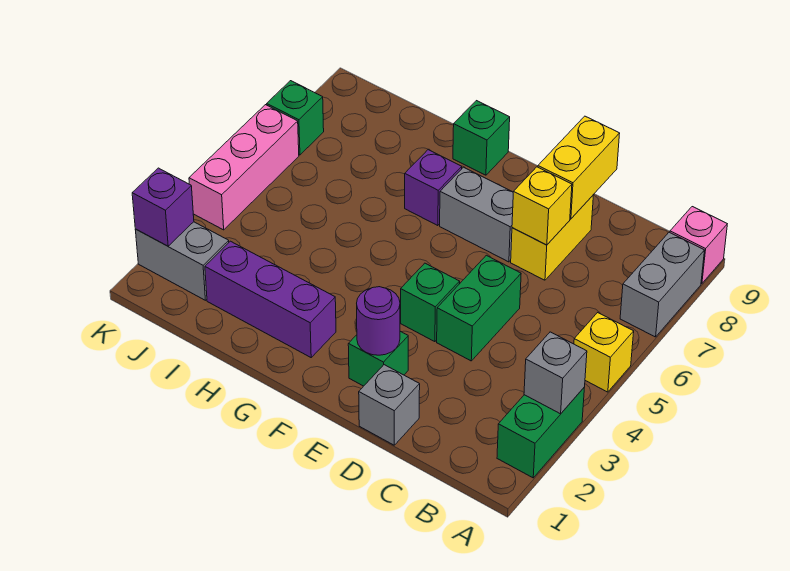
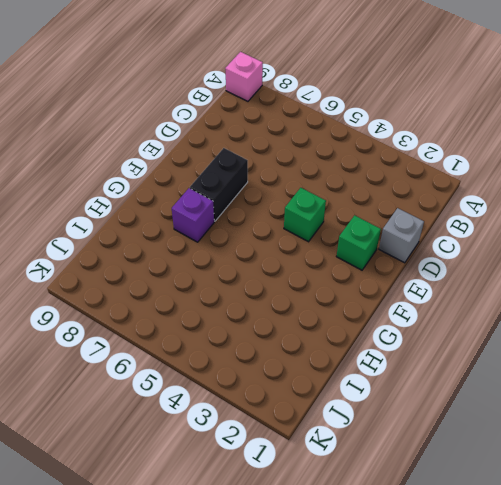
black brick E7:F7 level 1 -> grey brick E7:F7 level 1
none -> green brick A2:A3 level 1
none -> yellow brick A5 level 1
none -> grey brick A7:A8 level 1

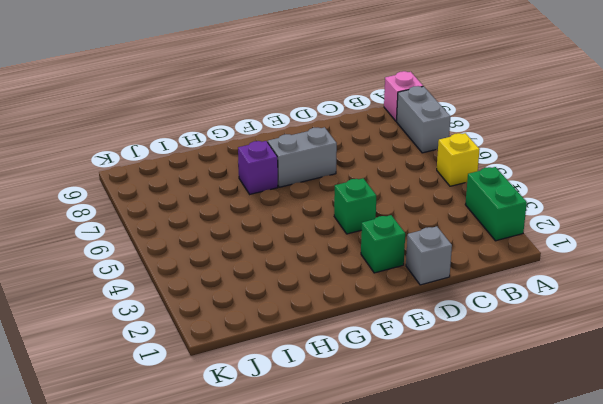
none -> green brick D4:D5 level 1
none -> yellow brick D7:D8 level 1
none -> purple brick G2:I2 level 1

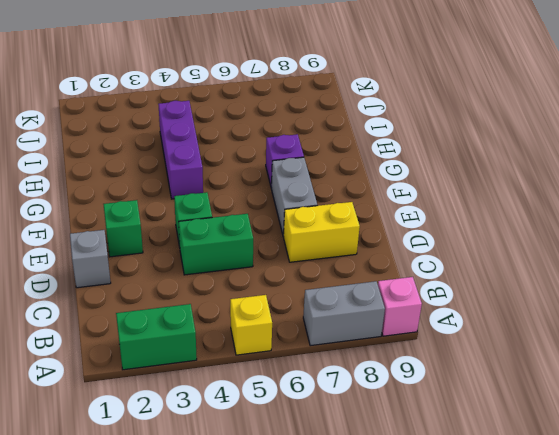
purple brick G4:I4 level 1 -> purple brick G2:I2 level 1
none -> green brick G9 level 1
none -> grey brick J2:K2 level 1
none -> pink brick K4:K6 level 1

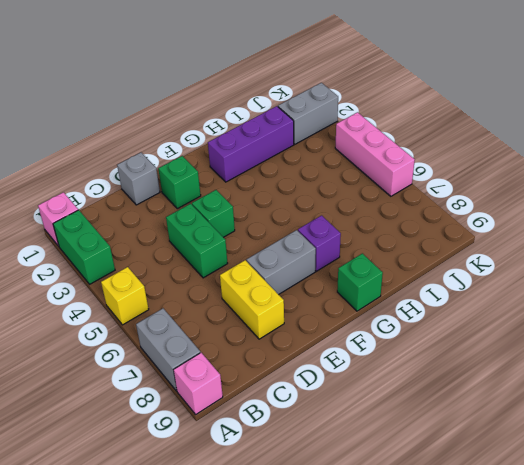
pink brick A1 level 1 -> none
none -> green brick K7 level 1
none -> grey brick A3 level 2
none -> yellow brick D7 level 2

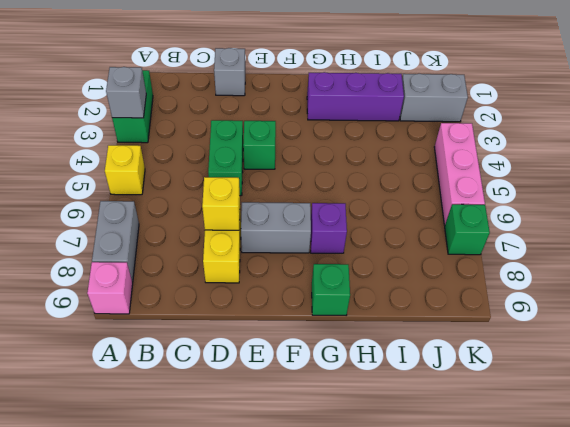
none -> green brick E2 level 1
none -> yellow brick D8:D9 level 2
none -> purple round brick E2 level 2

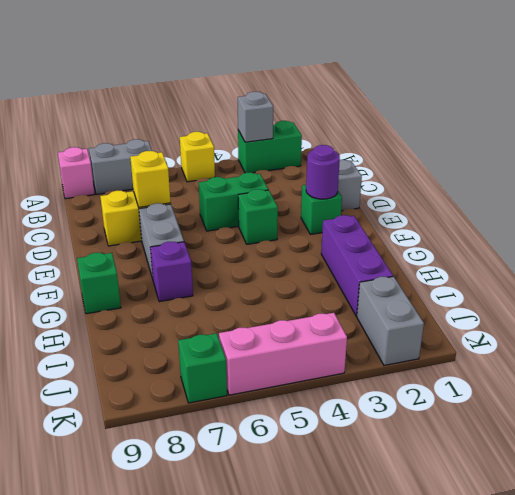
none -> yellow brick D8:D9 level 2
none -> purple brick K2 level 2

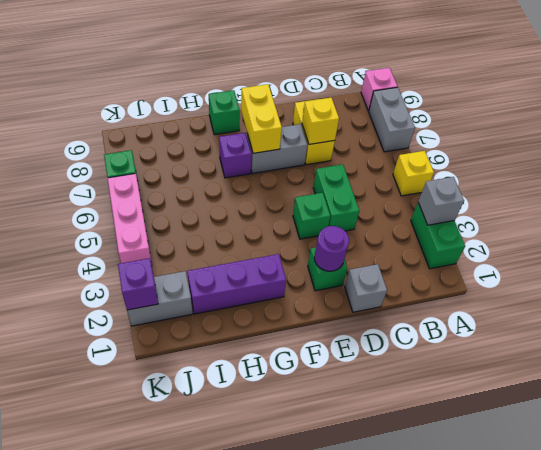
yellow brick F7:F8 level 2 -> yellow brick D8:D9 level 2

